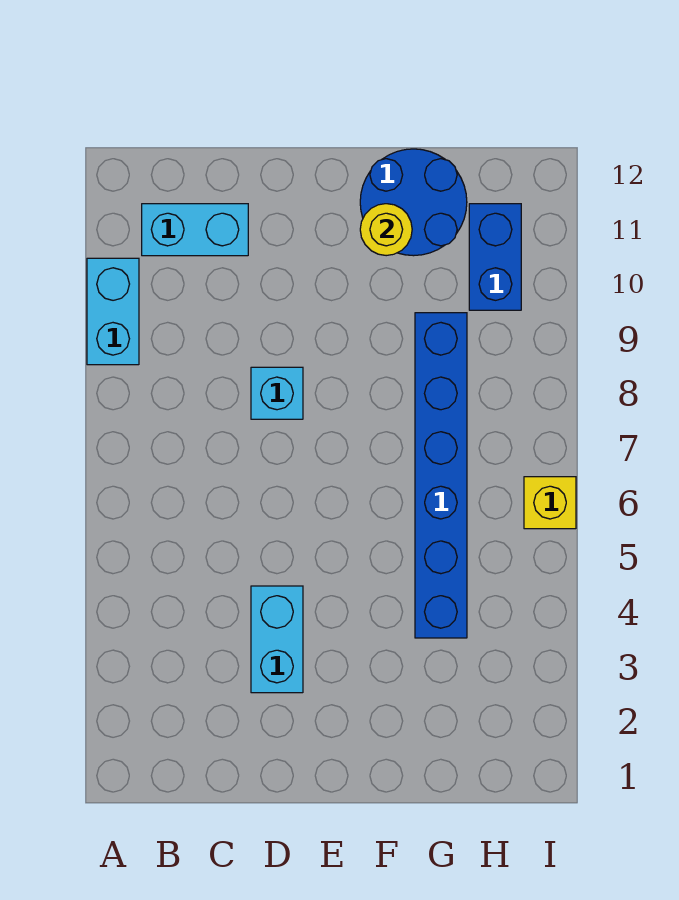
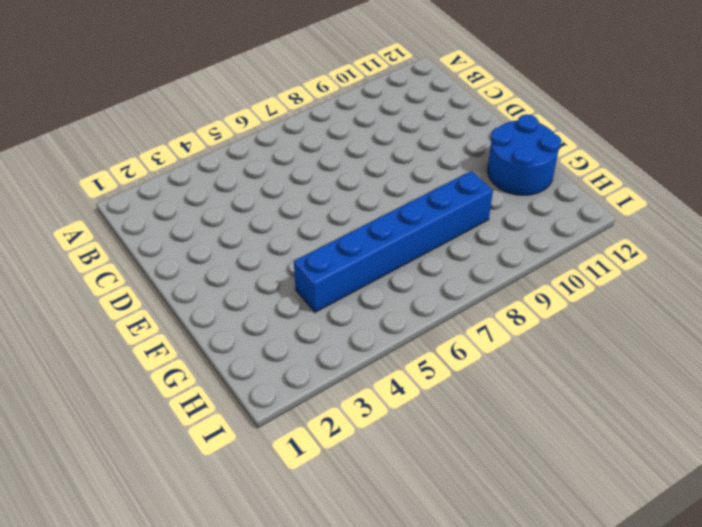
none -> cyan brick A9:A10 level 1
none -> cyan brick B11:C11 level 1

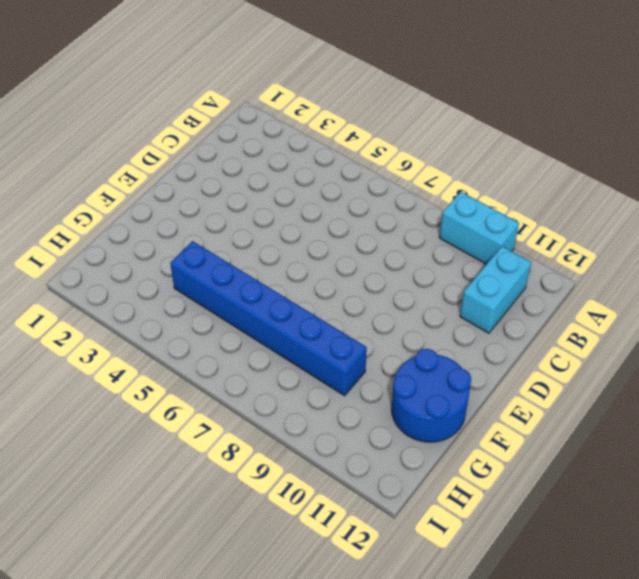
none -> cyan brick D3:D4 level 1
none -> cyan brick D8 level 1

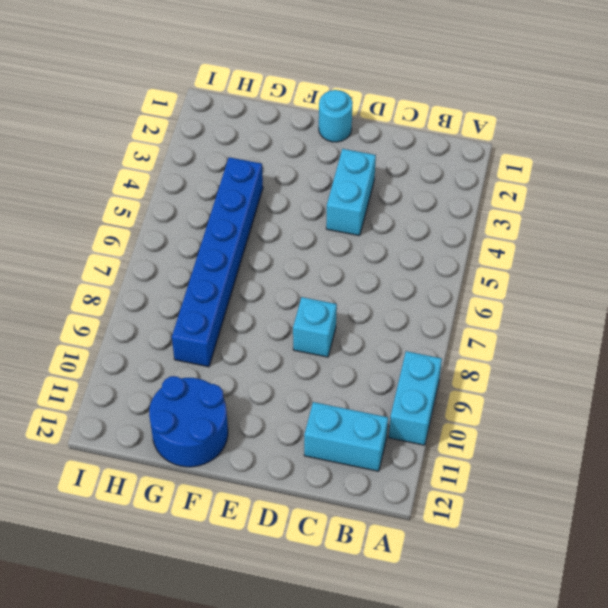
cyan round brick E1 level 1 -> none
none -> blue brick H10:H11 level 1
none -> yellow brick I6 level 1

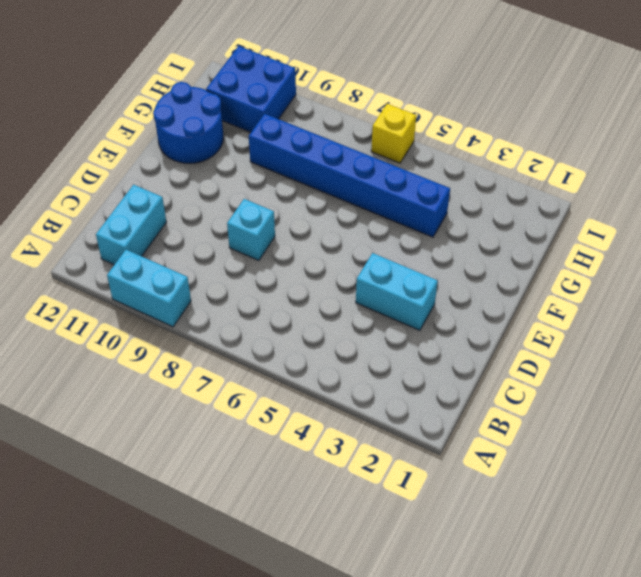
blue brick H10:I11 level 1 -> blue brick H10:H11 level 1
none -> yellow round brick F11 level 2

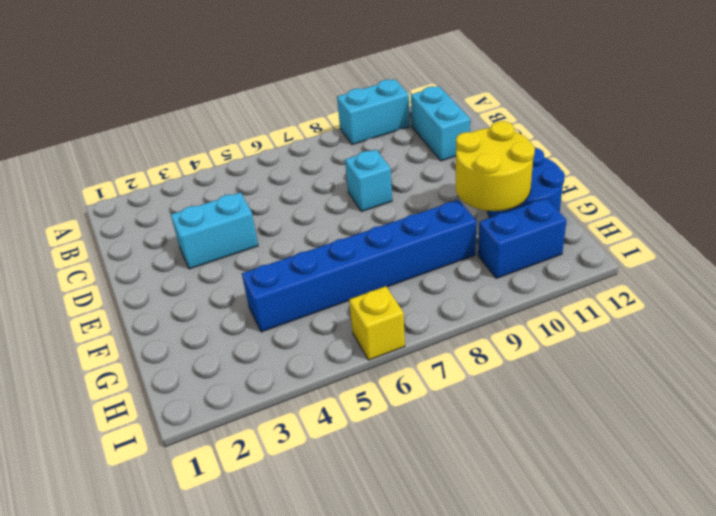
yellow round brick F10:G11 level 2 -> yellow round brick F11 level 2

